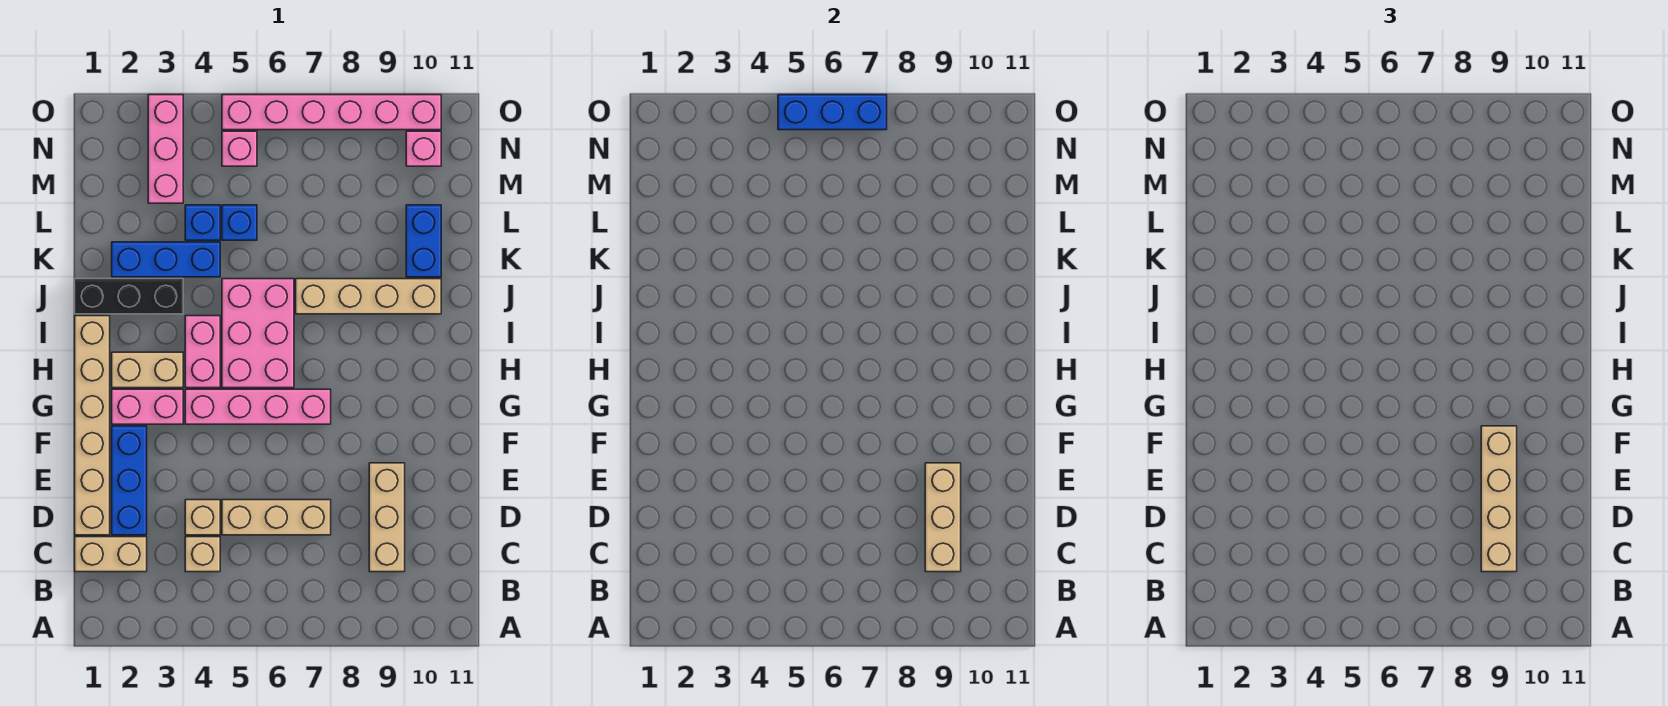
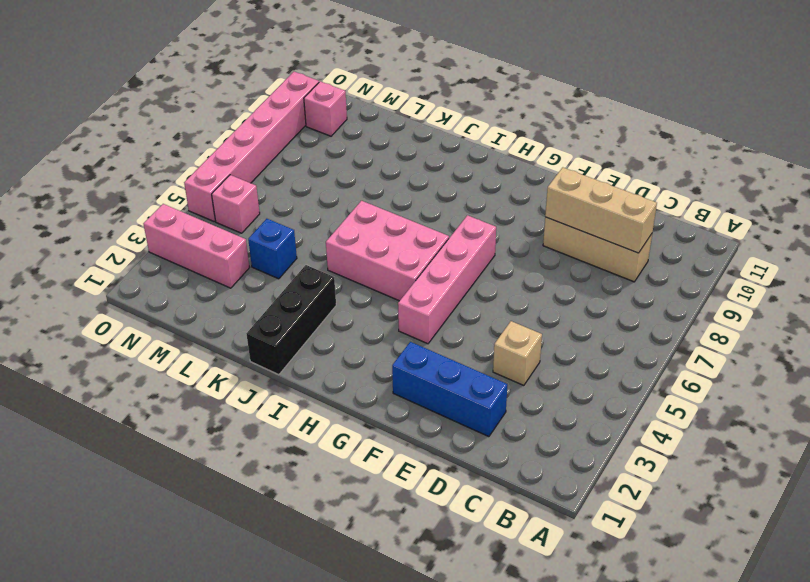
none -> tan brick C1:C2 level 1
none -> tan brick C4 level 1
none -> tan brick D1:I1 level 1

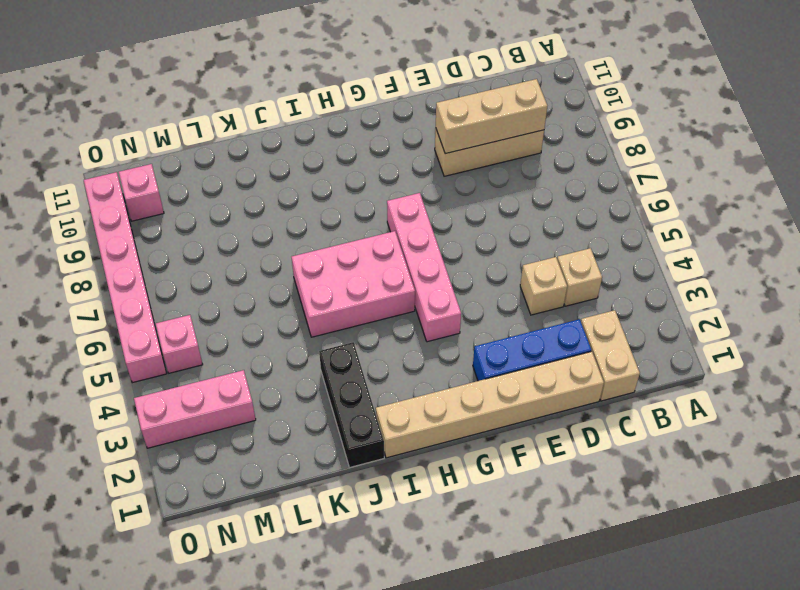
none -> tan brick D5:D7 level 1
none -> pink brick G2:G3 level 1
none -> tan brick H2:H3 level 1

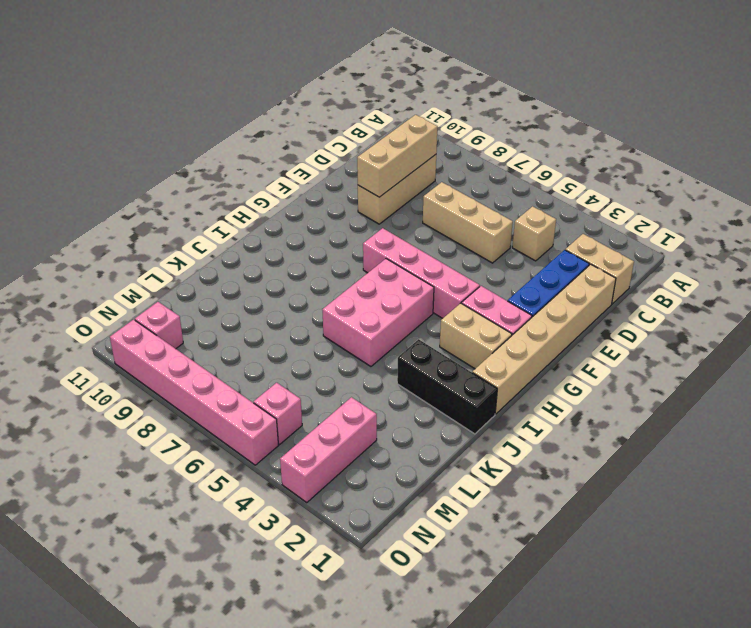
none -> tan brick D4 level 1
none -> pink brick H4:I4 level 1
none -> tan brick J7:J10 level 1

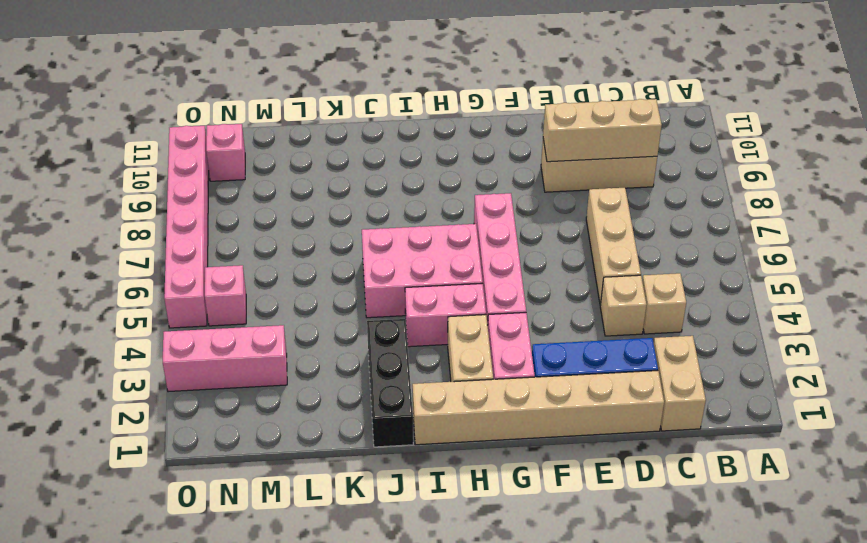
none -> tan brick J7:J10 level 1
none -> blue brick K2:K4 level 1
none -> blue brick K10:L10 level 1

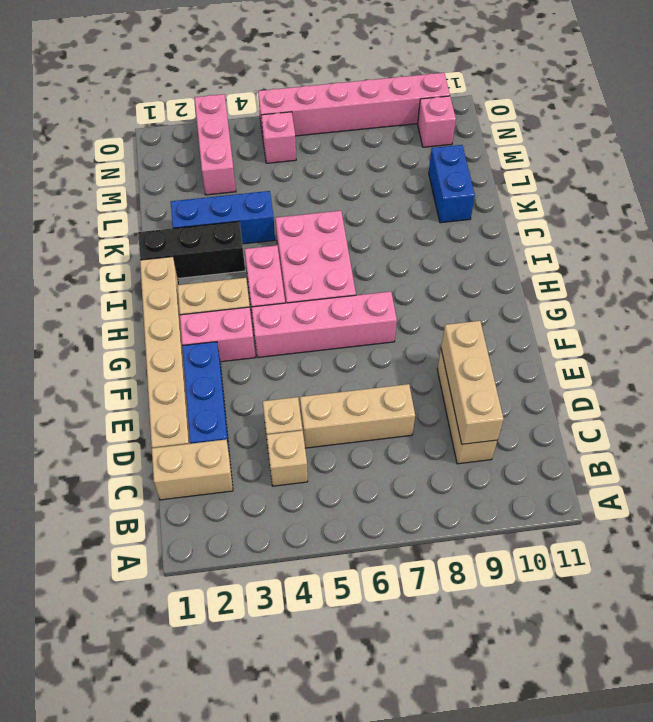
none -> tan brick J7:J10 level 1
none -> blue brick L4 level 1
none -> blue brick L5 level 1

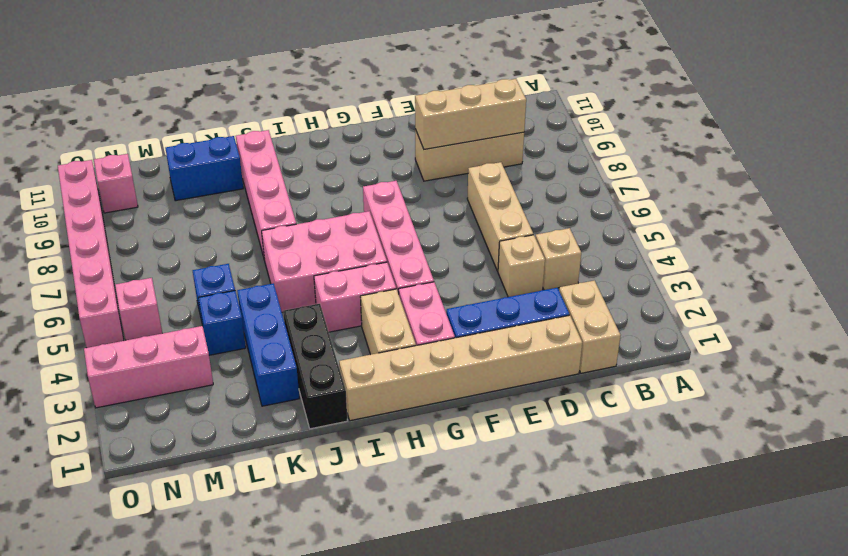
pink brick J7:J10 level 1 -> tan brick J7:J10 level 1
none -> blue brick O5:O7 level 2
none -> tan brick C9:F9 level 3

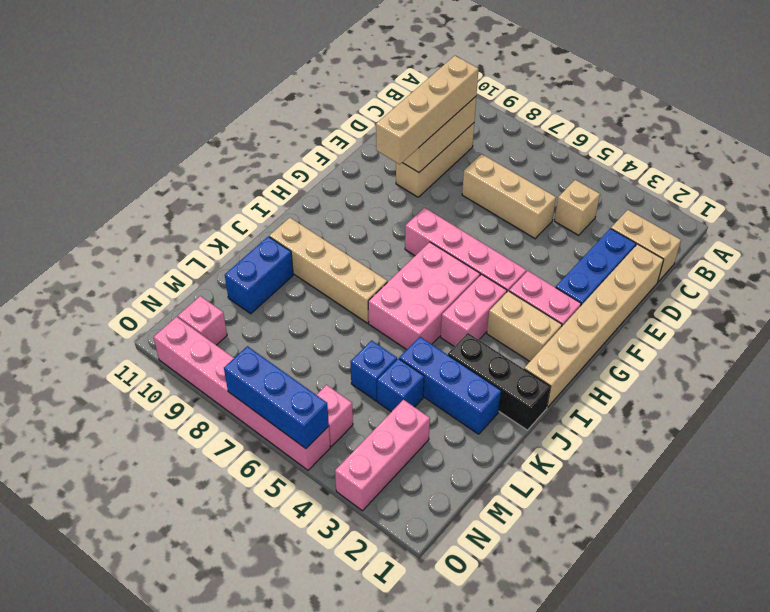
none -> tan brick D4 level 1

